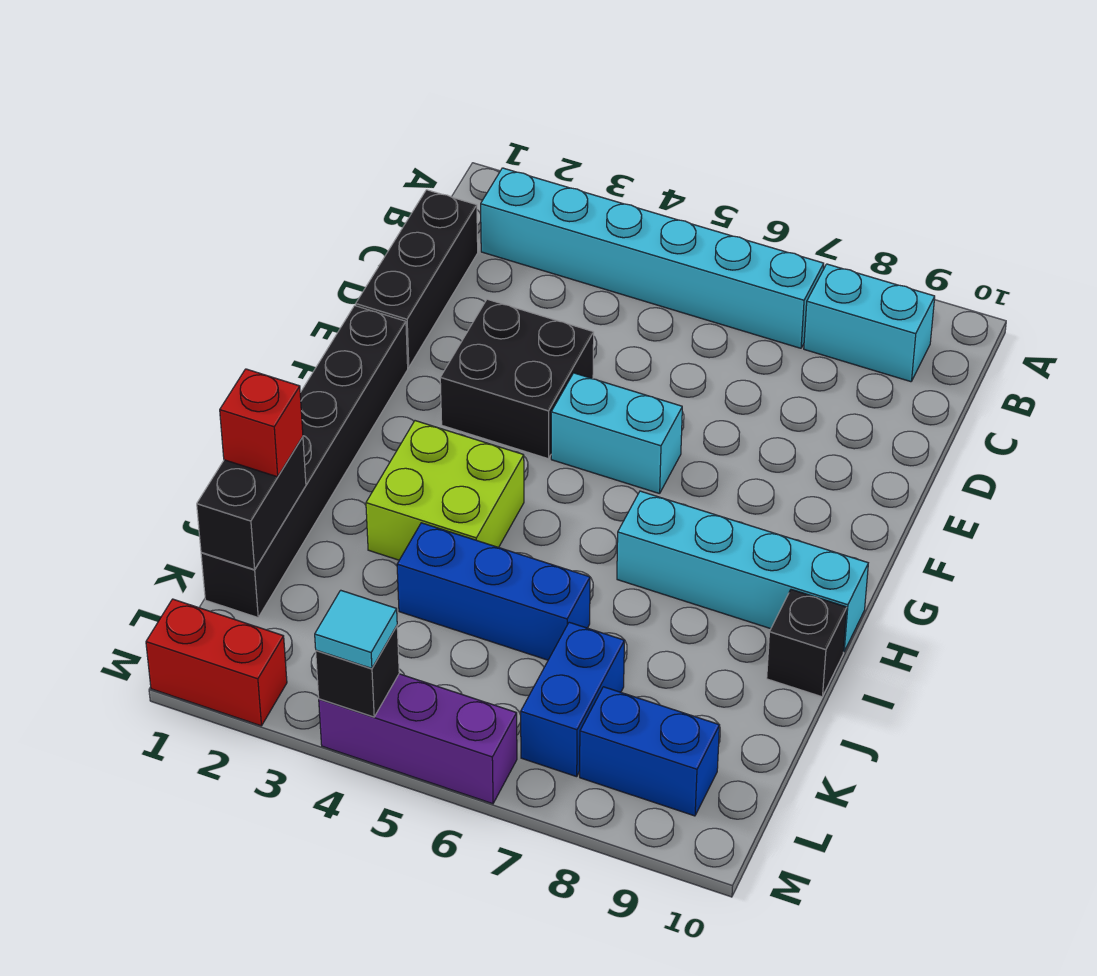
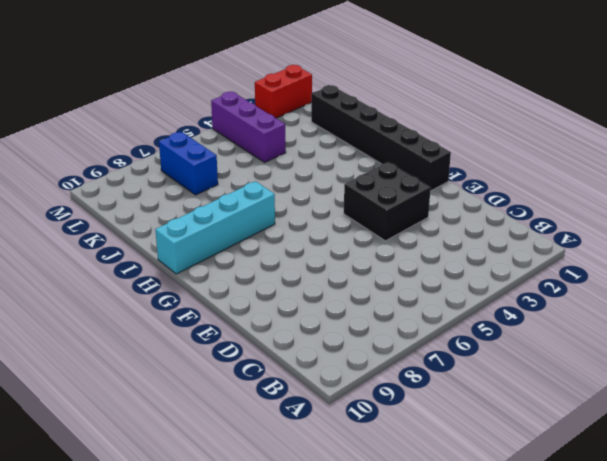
purple brick K4:M4 level 1 -> purple brick M4:M6 level 1
none -> cyan brick B2:B7 level 1
none -> cyan brick B8:B9 level 1
none -> black brick C1:E1 level 1

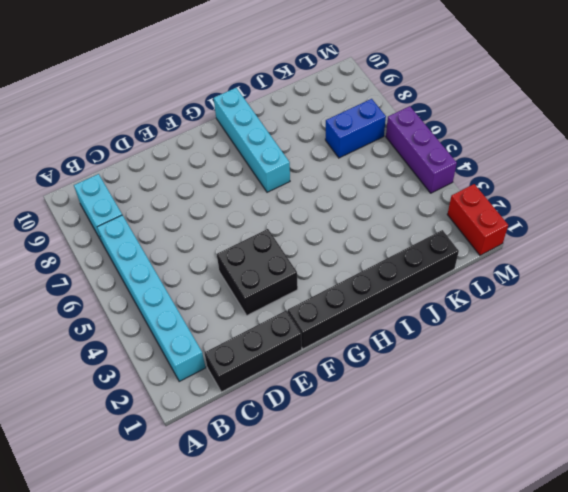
none -> cyan brick F5:F6 level 1
none -> lime brick H3:I4 level 1
none -> black brick I10 level 1

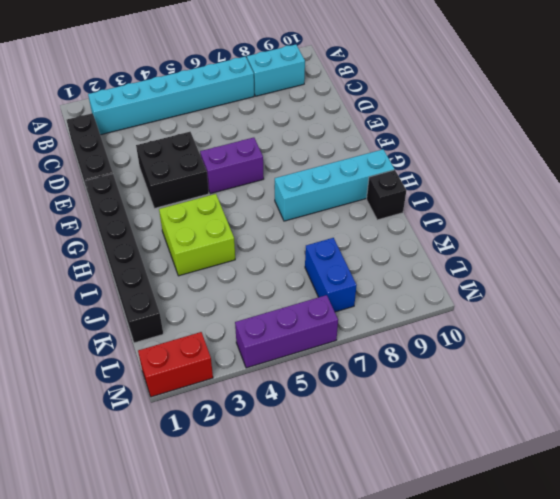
purple brick F5:F6 level 1 -> cyan brick F5:F6 level 1
none -> blue brick J4:J6 level 1
none -> blue brick L8:L9 level 1
none -> black brick J1:K1 level 2

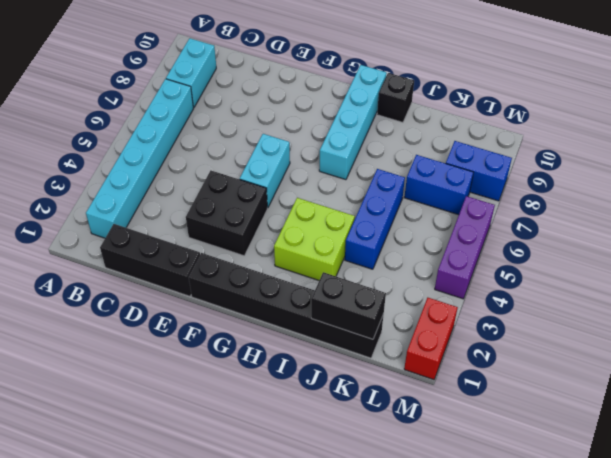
blue brick L8:M8 level 1 -> blue brick L8:L9 level 1
none -> black brick M4 level 2
none -> red brick J1 level 3
none -> cyan tile M4 level 3

